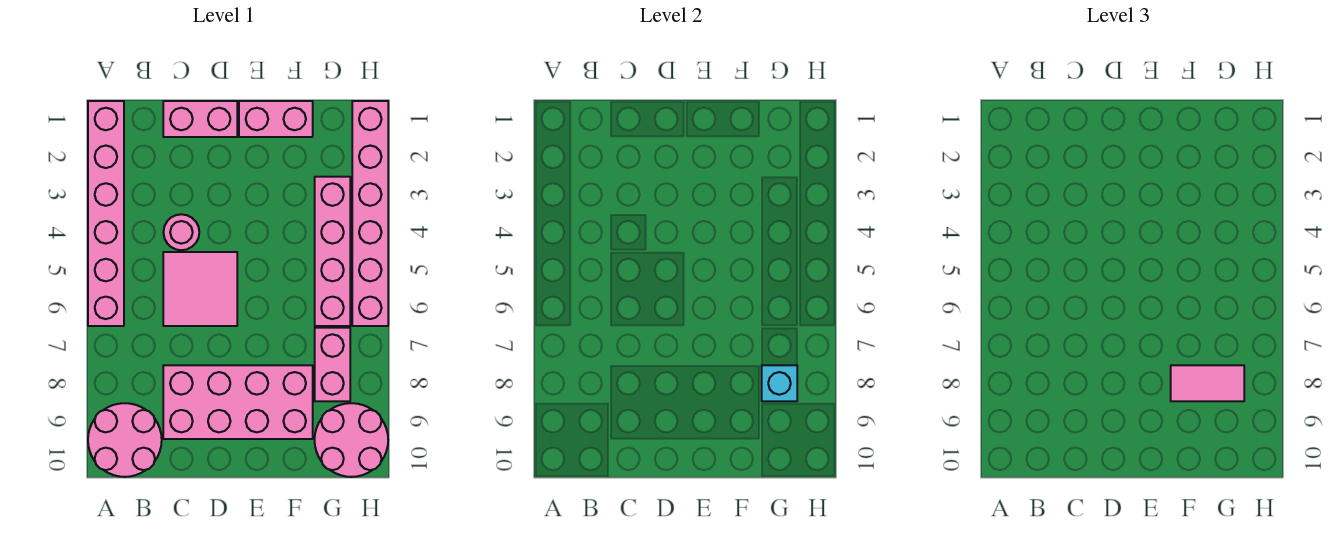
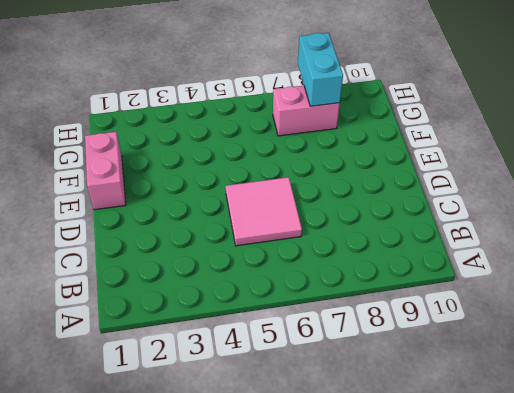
cyan brick G8:H8 level 2 -> cyan brick G8 level 2
none -> pink brick A1:A6 level 1
none -> pink round brick A9:B10 level 1
none -> pink brick C1:D1 level 1

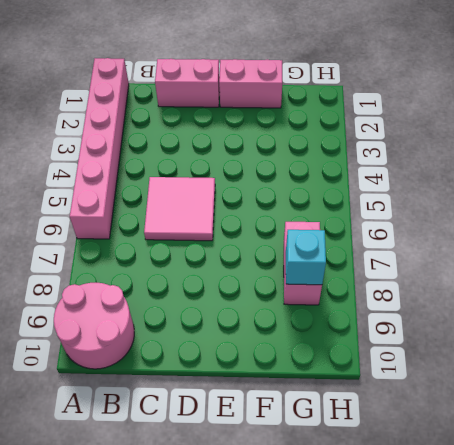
none -> pink round brick C4 level 1
none -> pink brick C8:F9 level 1
none -> pink brick G3:G6 level 1

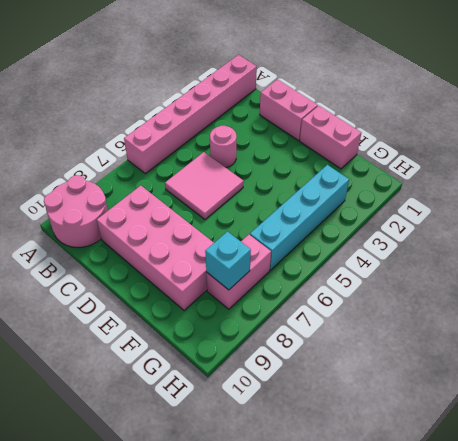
cyan brick G3:G6 level 1 -> pink brick G3:G6 level 1
none -> pink round brick G9:H10 level 1
none -> pink brick H1:H6 level 1
none -> pink tile F8:G8 level 3

